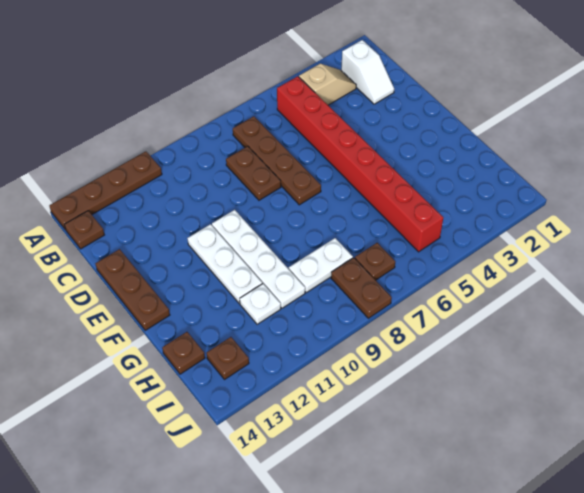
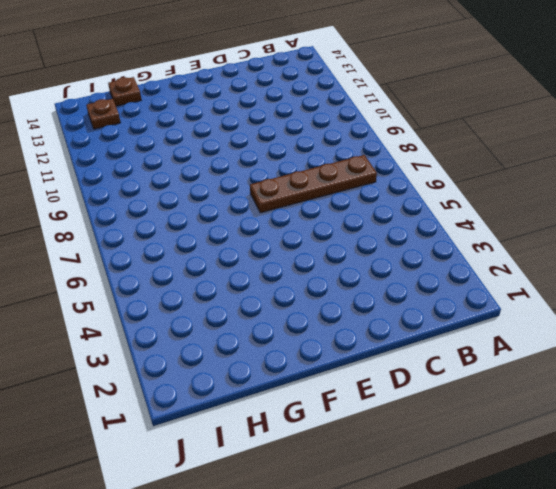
none -> brown plate A11:A14 level 1
none -> white slope B2:C2 level 1 top B
none -> tan slope B3:B4 level 1 top 4

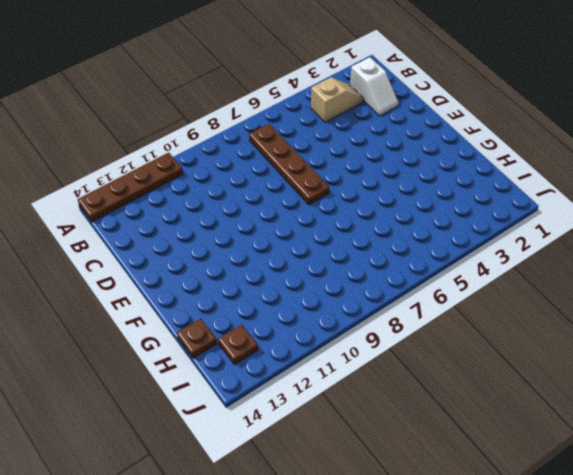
none -> red brick B5:I5 level 1
none -> brown plate B14 level 1
none -> brown plate C8:D8 level 1

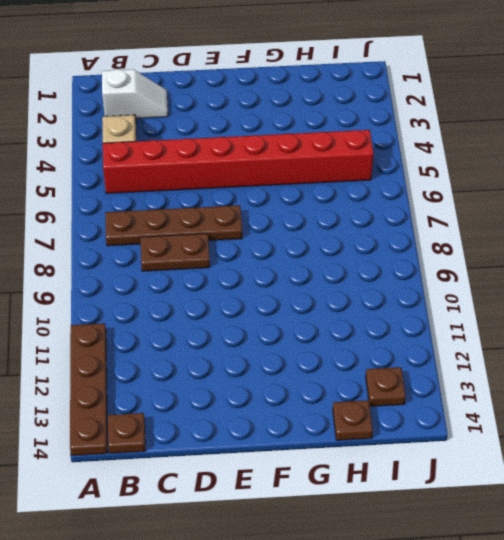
none -> brown plate D14:F14 level 1
none -> white plate E10:H10 level 1
none -> white plate E11:G11 level 1

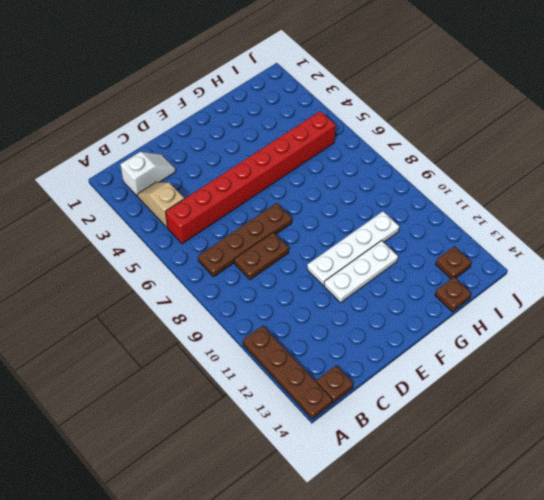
none -> brown plate D14:F14 level 1
none -> white plate H8:H9 level 1
none -> white plate H11 level 1

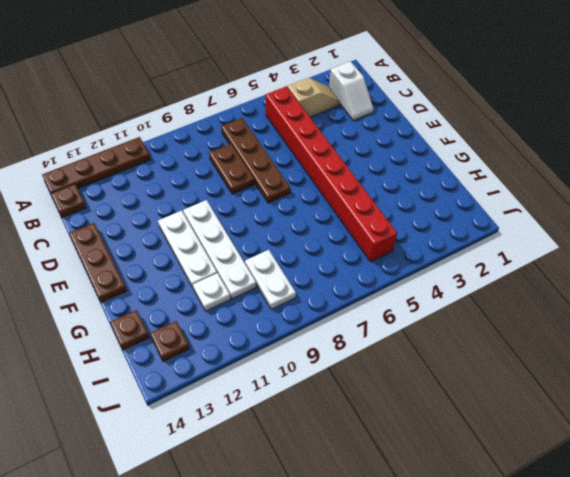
white plate H9:I9 level 1 -> white plate H8:H9 level 1
none -> brown plate I7 level 1
none -> brown plate I8:J8 level 1

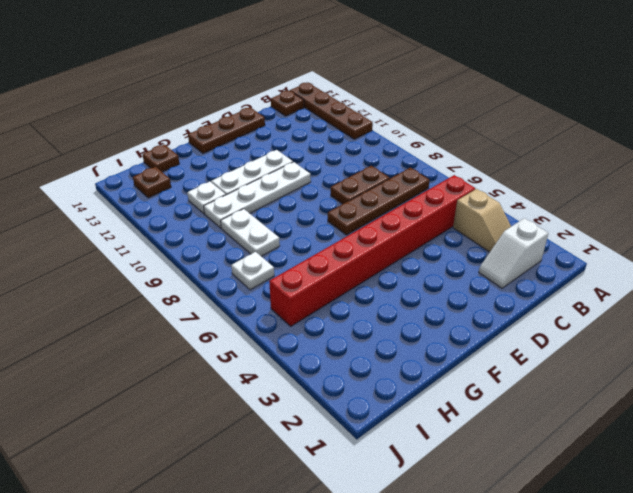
white plate I7 level 1 -> brown plate I7 level 1
none -> brown plate I8:J8 level 1

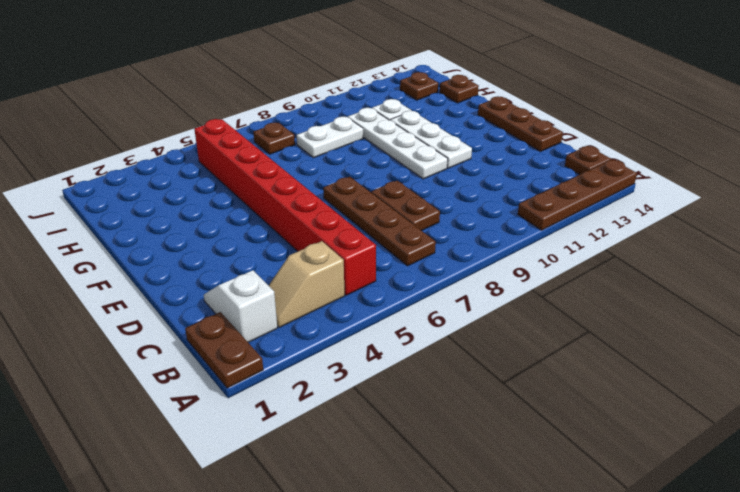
brown plate A1:B1 level 1 -> brown plate I8:J8 level 1

